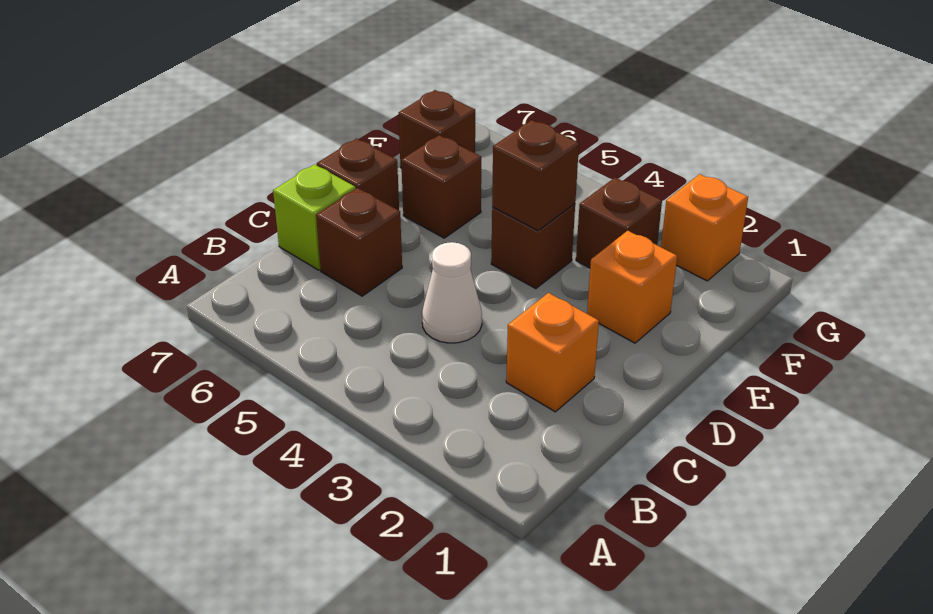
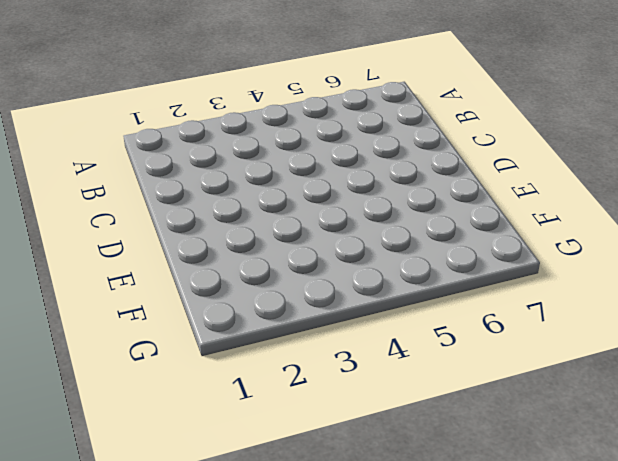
none -> orange brick C2 level 1
none -> white cone C4 level 1
none -> brown brick C6 level 1

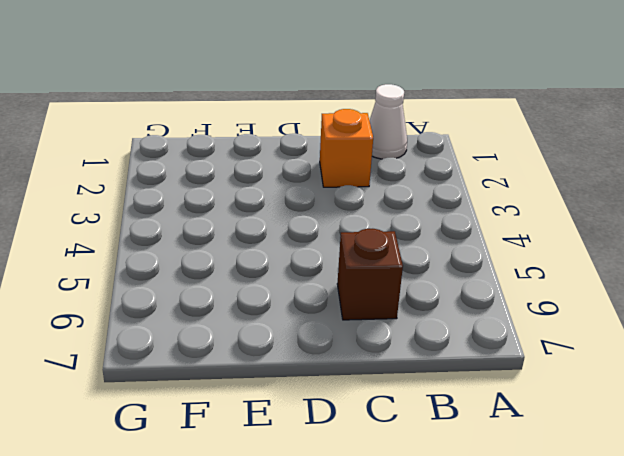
white cone B1 level 1 -> white cone C4 level 1
none -> lime brick C7 level 1
none -> brown brick D7 level 1
none -> orange brick E2 level 1

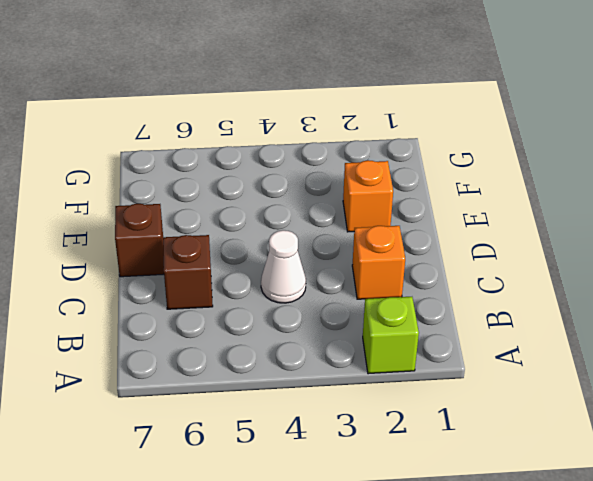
lime brick A2 level 1 -> lime brick C7 level 1
none -> brown brick E4 level 1
none -> brown brick E6 level 1
none -> brown brick F3 level 1

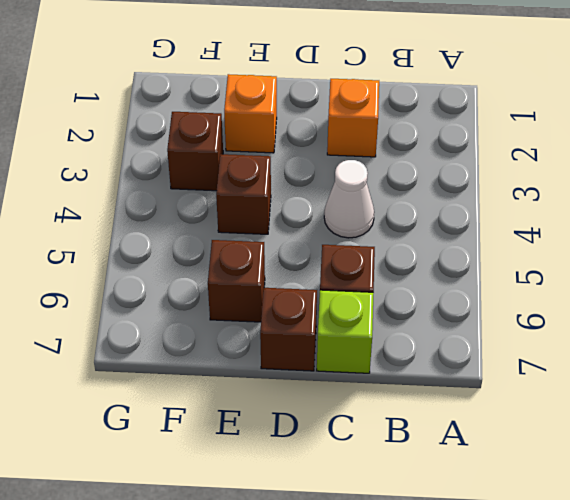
none -> brown brick F7 level 1
none -> orange brick G2 level 1
none -> brown brick E4 level 2

